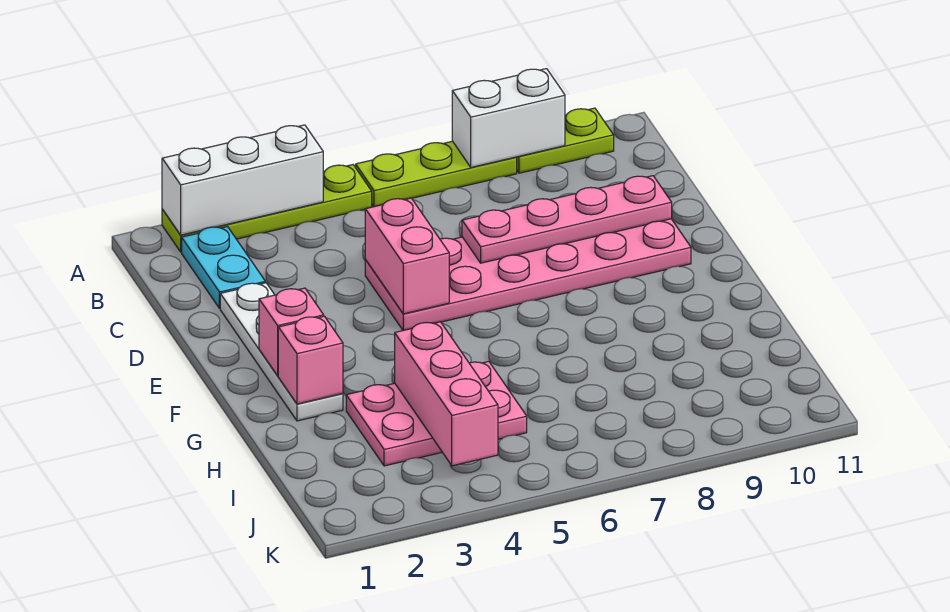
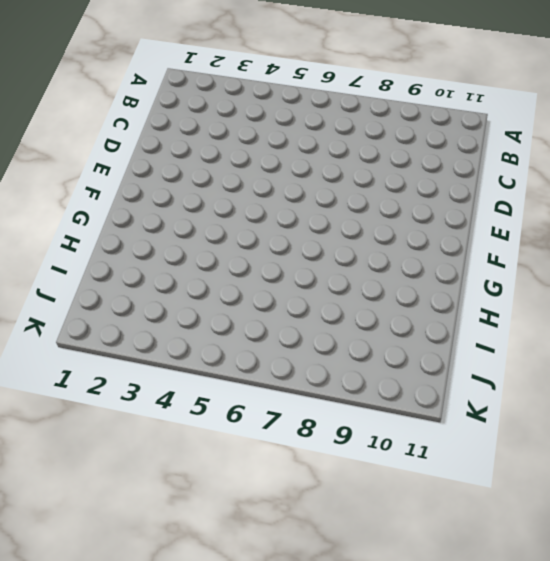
none -> lime plate A2:A5 level 1
none -> lime plate A6:A8 level 1
none -> lime plate A9:A10 level 1

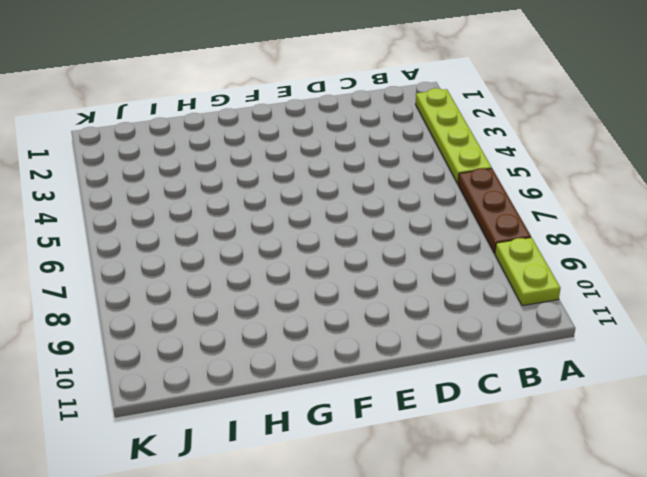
brown plate A6:A8 level 1 -> lime plate A6:A8 level 1
none -> cyan plate B2:C2 level 1
none -> white plate D2:G2 level 1
none -> pink plate D5:E10 level 1

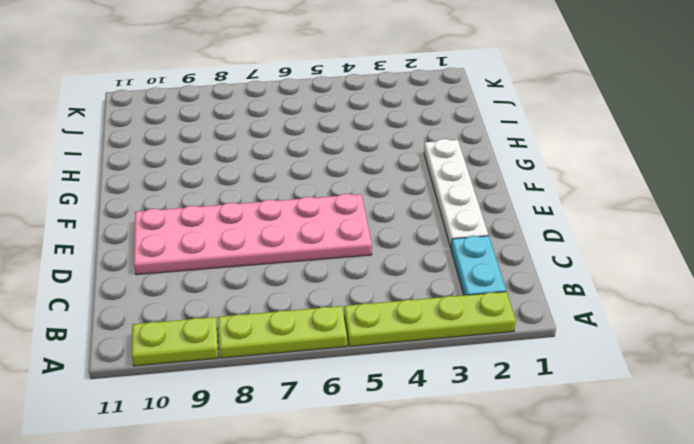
none -> pink plate H3:I5 level 1
none -> white brick A2:A4 level 2
none -> white brick A8:A9 level 2

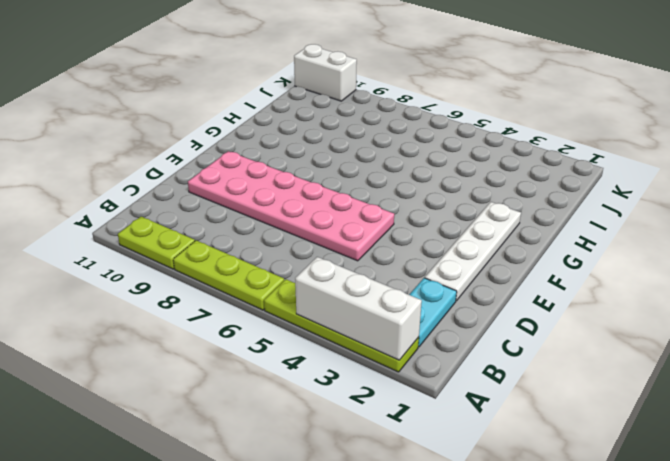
white brick K10:K11 level 1 -> white brick A8:A9 level 2
none -> pink plate H3:I5 level 1
none -> pink brick D5:E5 level 2
none -> pink plate D7:D10 level 2

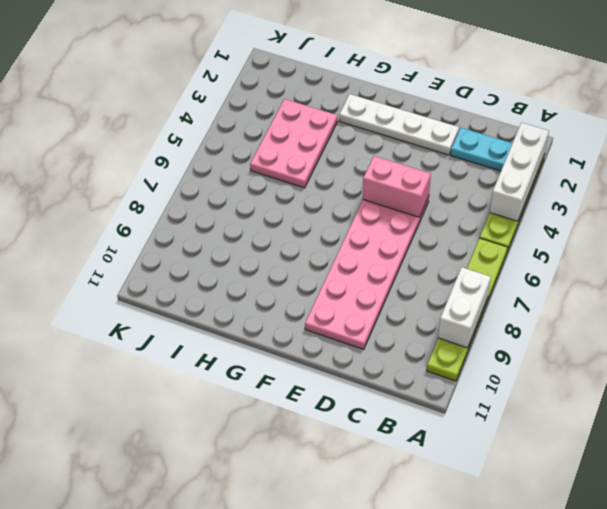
none -> pink plate D7:D10 level 2
none -> pink brick F2 level 2
none -> pink brick G2 level 2

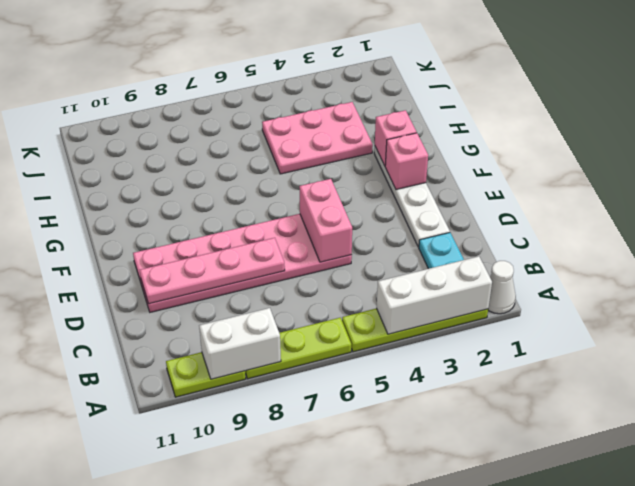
white cone A1 level 1 -> none
none -> pink brick H4:J4 level 2

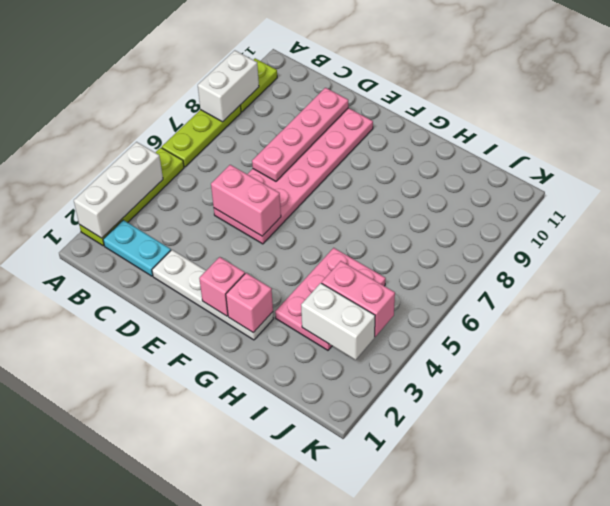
white brick I3:J3 level 2 -> none
pink brick I4:J4 level 2 -> pink brick H4:J4 level 2

